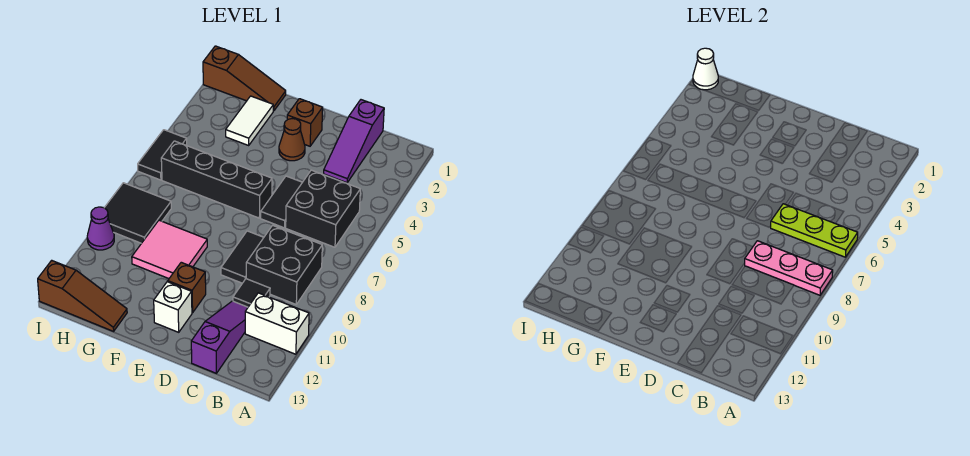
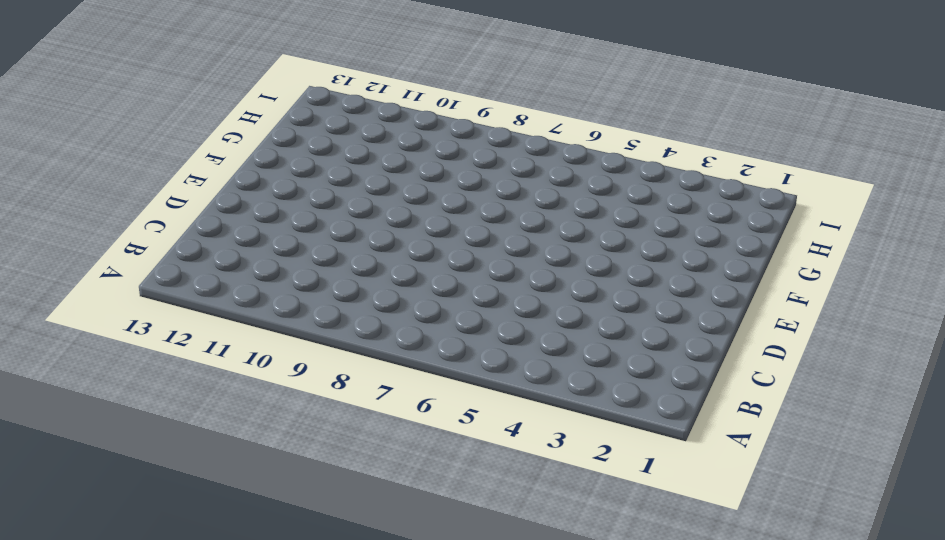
none -> white brick A11:B11 level 1
none -> black brick B5:C6 level 1
none -> black brick B8:C9 level 1

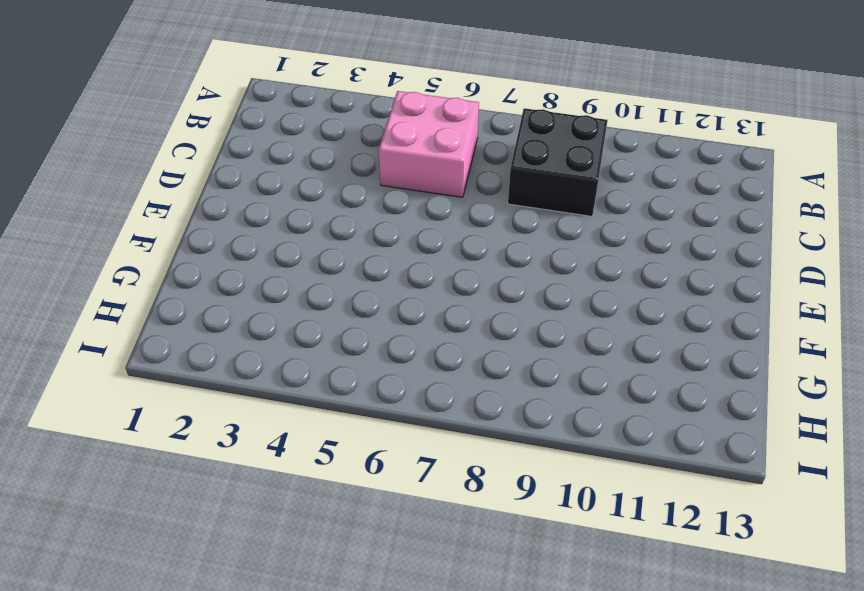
pink brick B5:C6 level 1 -> black brick B5:C6 level 1
none -> white brick A11:B11 level 1
none -> purple slope C1:C3 level 1 top 1
none -> black tile C10 level 1

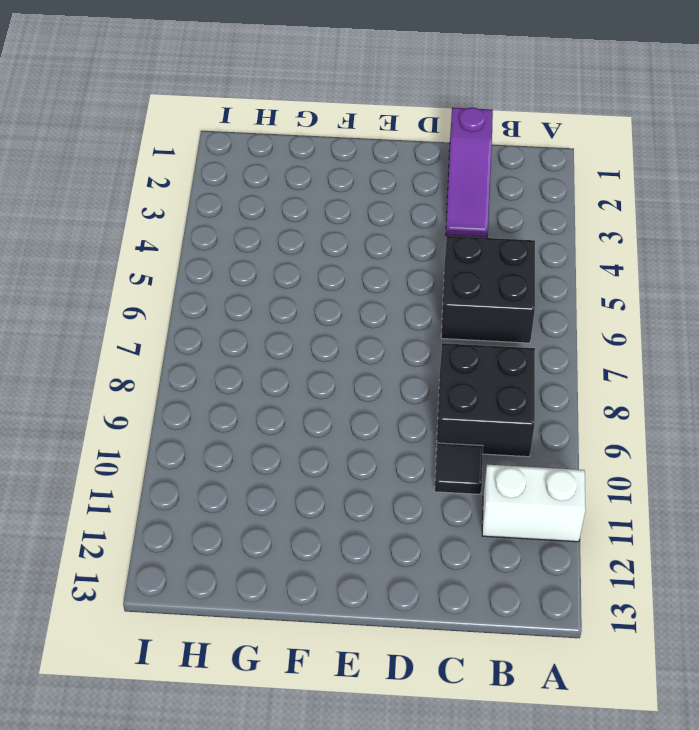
none -> purple slope C11:C13 level 1 top 13
none -> black tile D5:D6 level 1
none -> black tile D8:D9 level 1

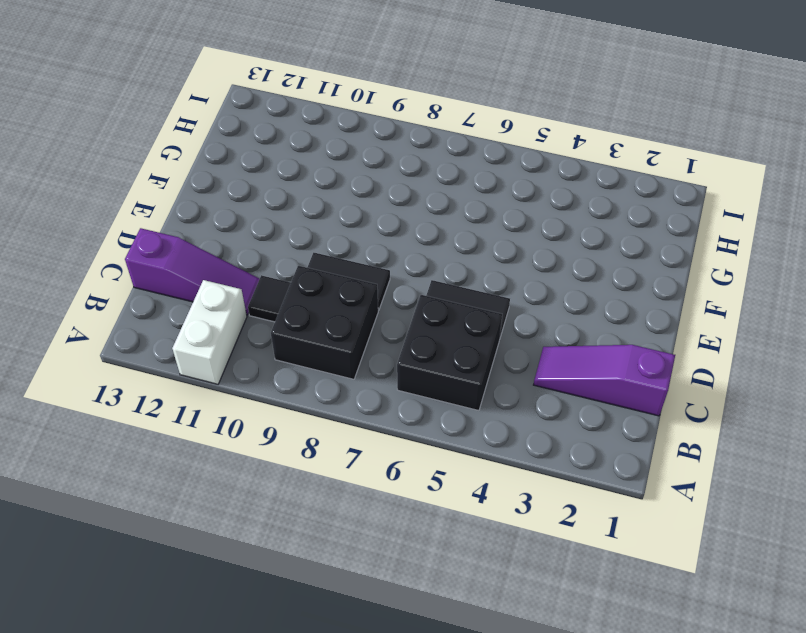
none -> brown brick E2 level 1
none -> brown cone E3 level 1
none -> black brick E6:H6 level 1

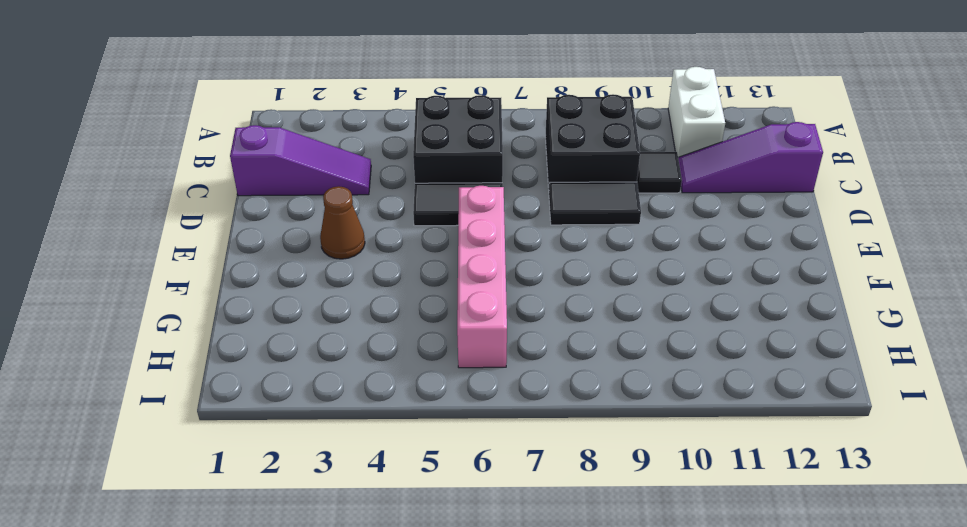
pink brick E6:H6 level 1 -> black brick E6:H6 level 1
none -> brown brick E2 level 1
none -> brown brick E11 level 1
none -> white brick E12 level 1

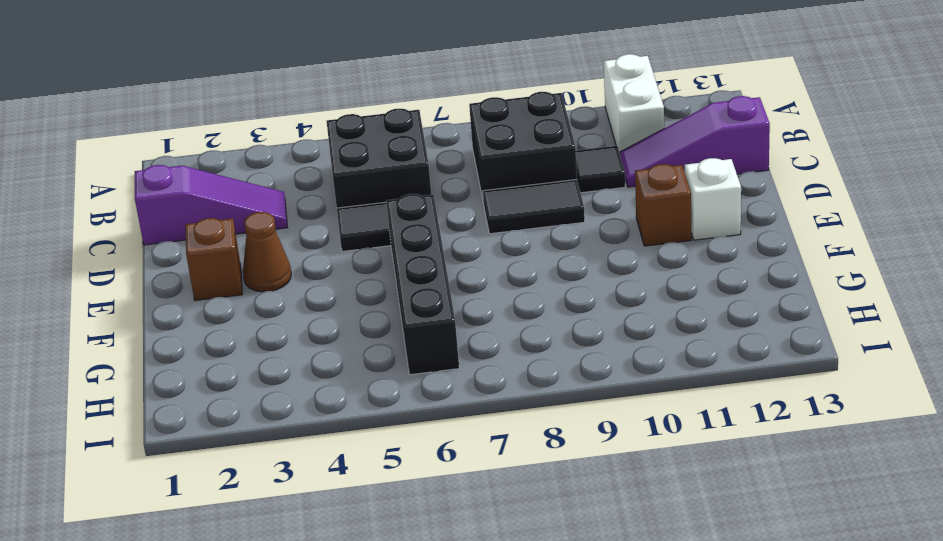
none -> pink tile F9:G10 level 1
none -> brown slope G1:I1 level 1 top I
none -> white tile G2:G3 level 1

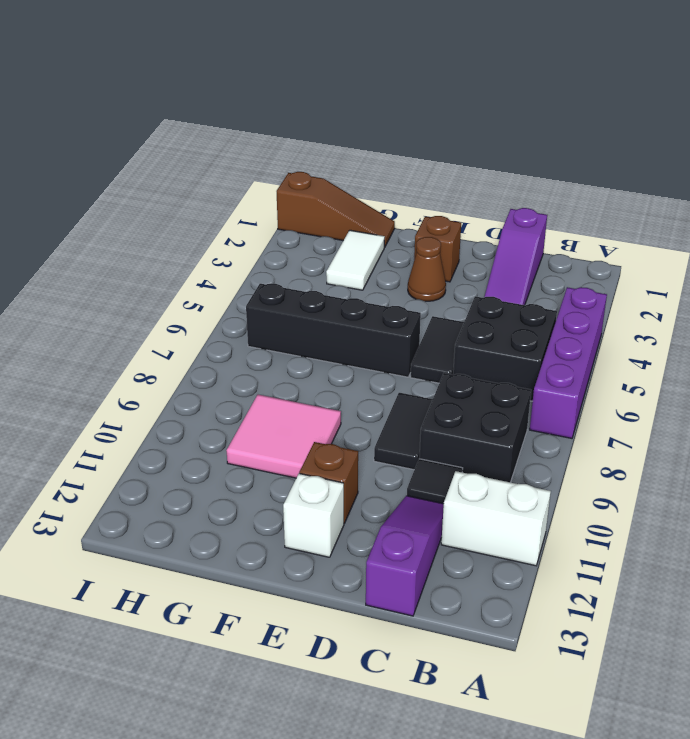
purple brick A4:A7 level 1 -> none
none -> brown slope G13:I13 level 1 top I
none -> black tile H8:I9 level 1
none -> black tile I5:I6 level 1

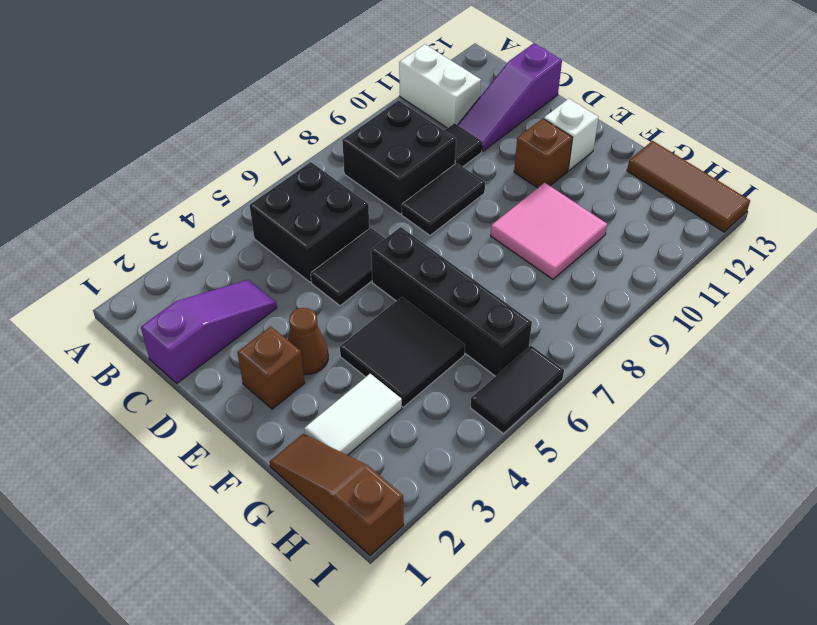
black tile F4:G5 level 1 -> black tile H8:I9 level 1
brown tile G13:I13 level 1 -> brown slope G13:I13 level 1 top I
none -> purple cone I10 level 1
none -> lime plate A6:C6 level 2
none -> pink plate A8:C8 level 2

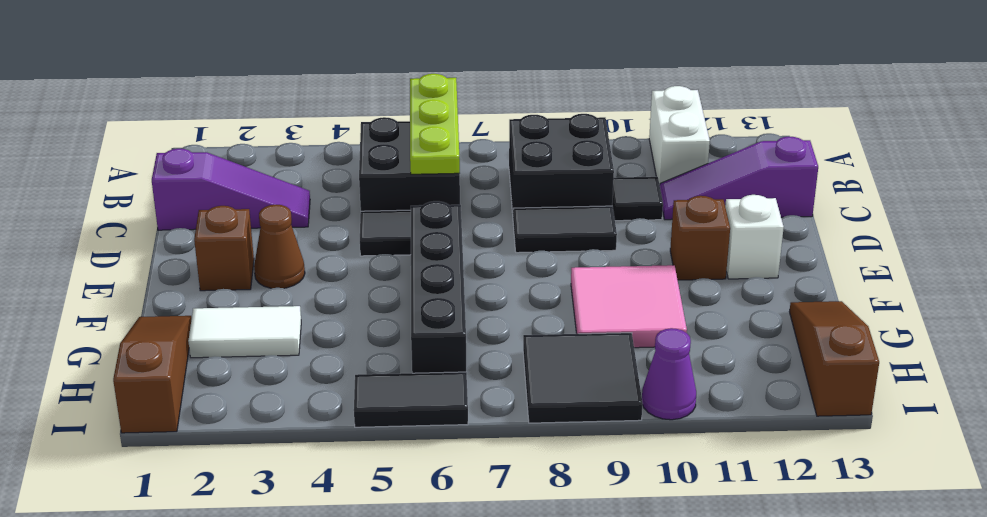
none -> pink plate A8:C8 level 2
none -> white cone I1 level 2

